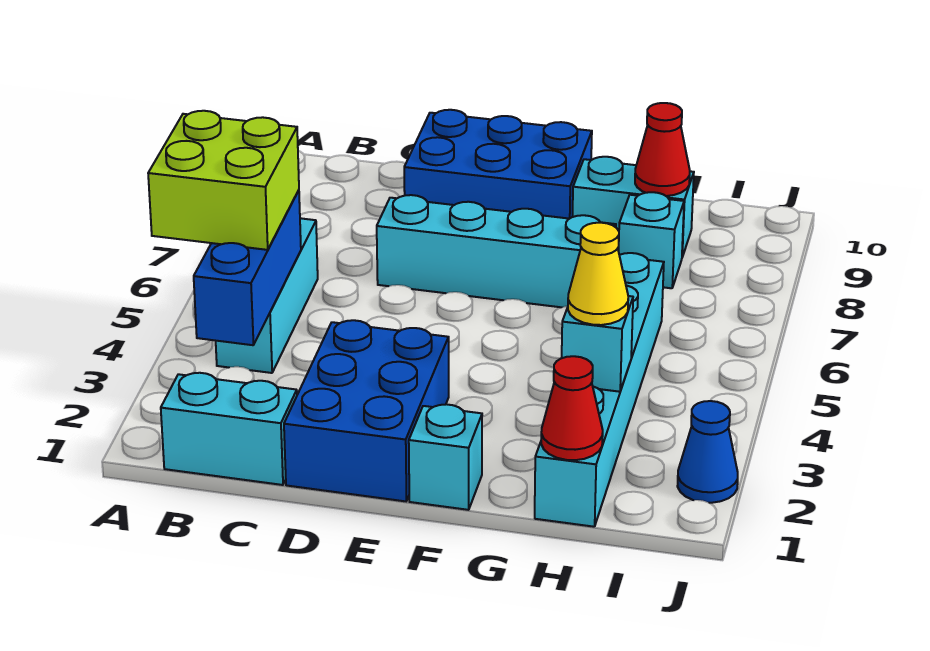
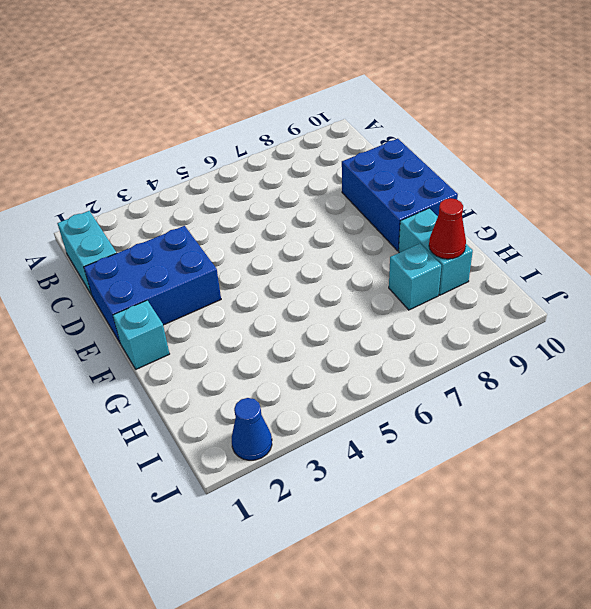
none -> cyan brick B4:B6 level 1
none -> cyan brick D7:G7 level 1
none -> cyan brick H1:H6 level 1

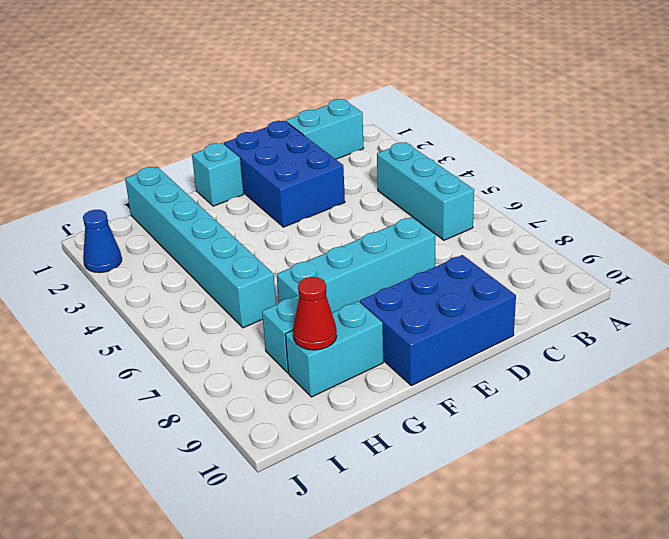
none -> blue brick B3:B5 level 2
none -> red cone H1 level 2
none -> cyan brick H3 level 2

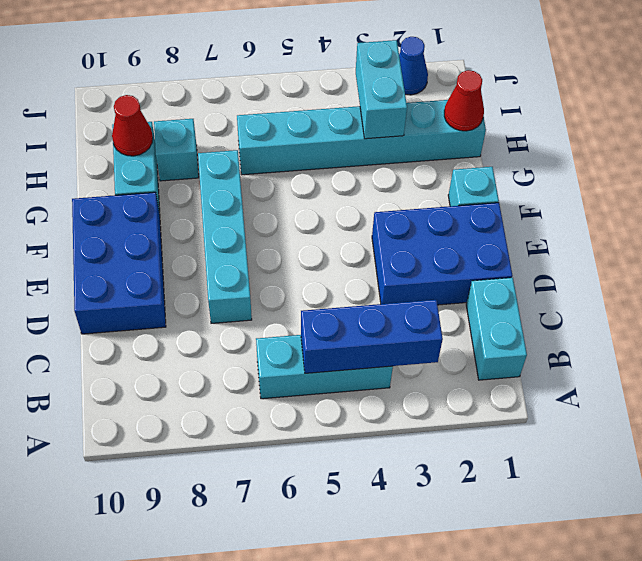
cyan brick H3:I3 level 2 -> cyan brick H3 level 2
none -> lime brick A4:B5 level 3
none -> yellow cone H3 level 3

